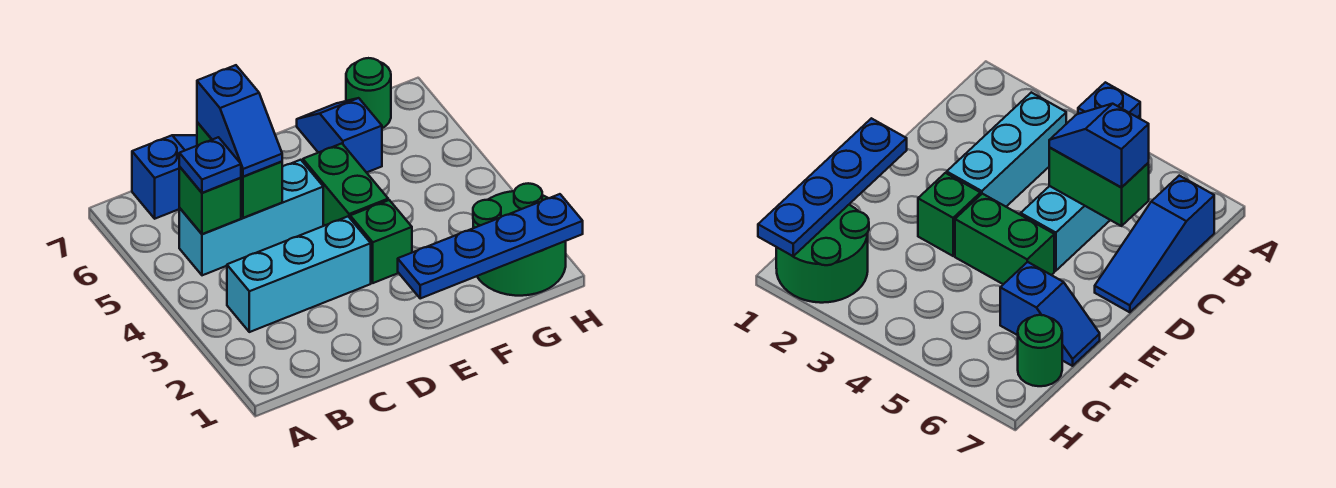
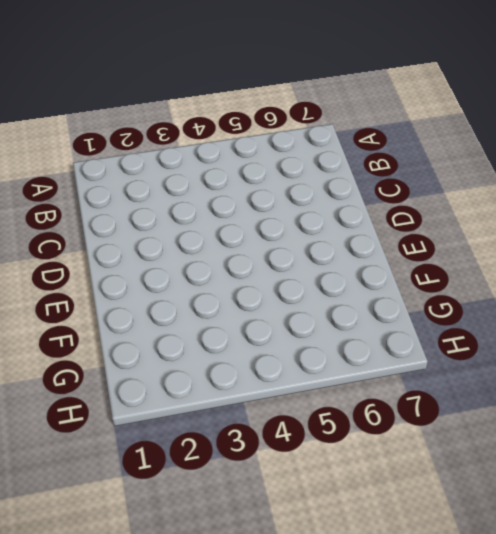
none -> cyan brick B3:D3 level 1
none -> cyan brick B5:D5 level 1
none -> blue slope B7:D7 level 1 top B

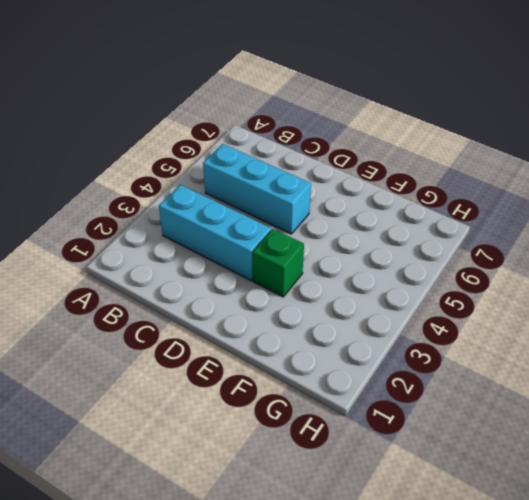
none -> blue slope B7:D7 level 1 top B
none -> green brick E4:E5 level 1
none -> blue slope F6:F7 level 1 top 6

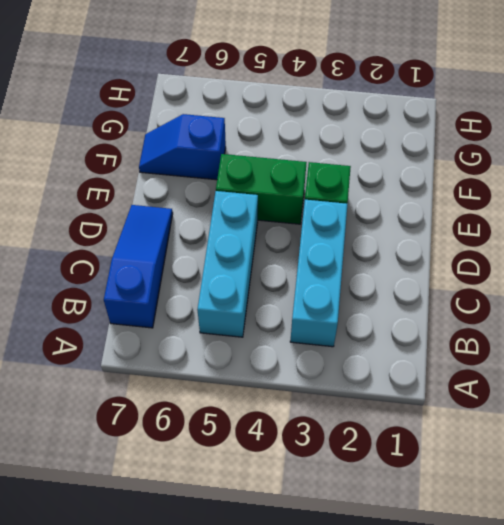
none -> green round brick G1:H2 level 1
none -> green round brick G7 level 1
none -> green brick B5 level 2

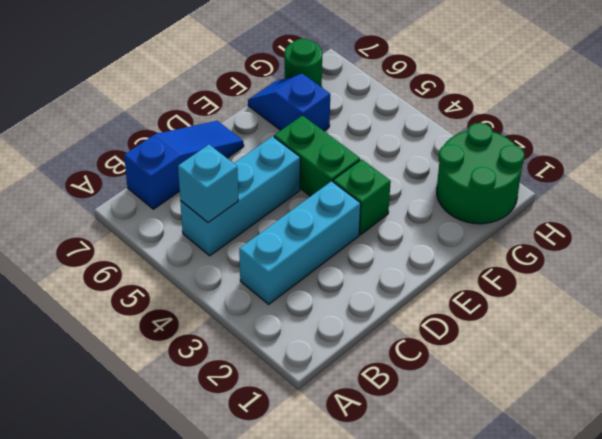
cyan brick B5 level 2 -> green brick B5 level 2
none -> green brick C5:C6 level 2
none -> blue plate E1:H1 level 2
none -> blue plate B5 level 3

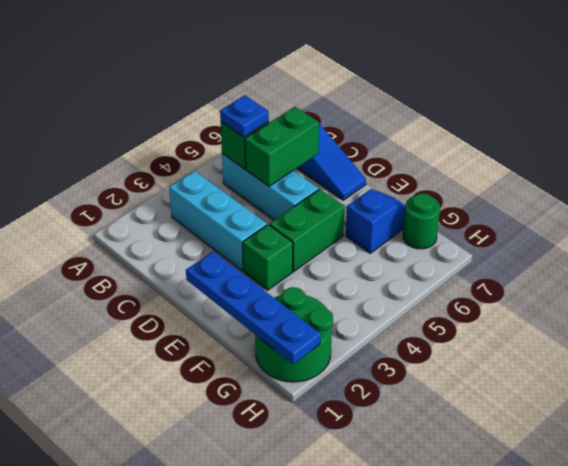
none -> blue slope C5:C6 level 3 top 6

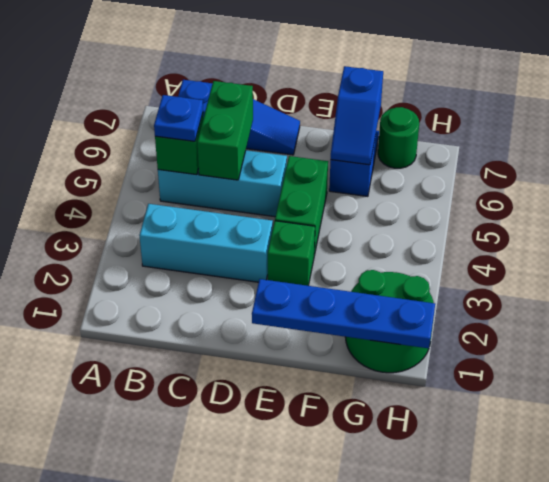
blue slope F6:F7 level 2 top 7 -> blue slope C5:C6 level 3 top 6

